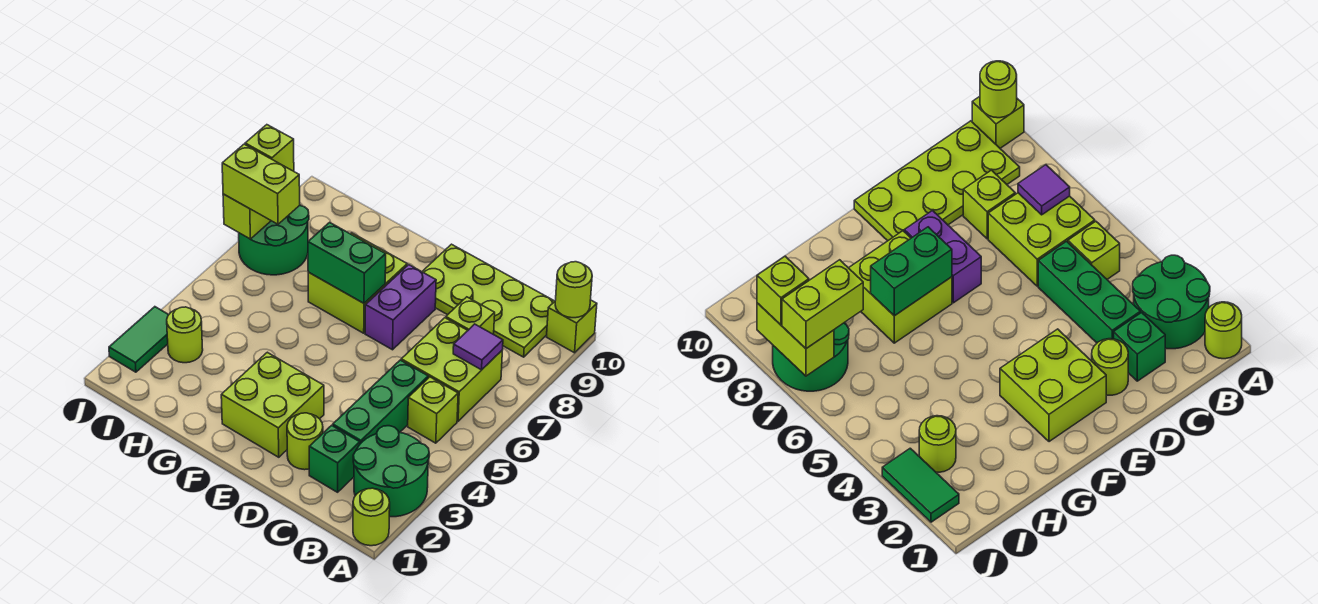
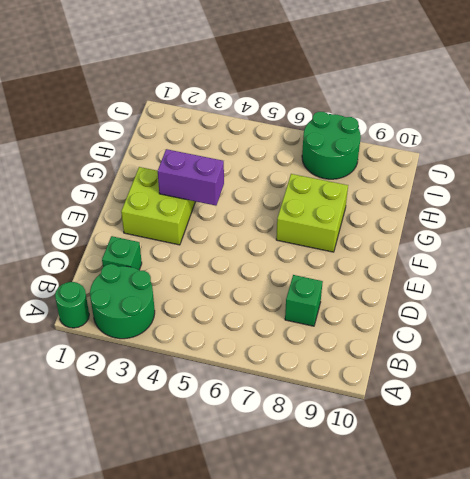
green round brick A1 level 1 -> lime round brick A1 level 1
green brick C8 level 1 -> lime brick C8 level 1
purple brick F3:F4 level 2 -> purple brick E7:E8 level 1
none -> lime brick A10 level 1
none -> lime brick B5 level 1
none -> lime brick B6:C7 level 1

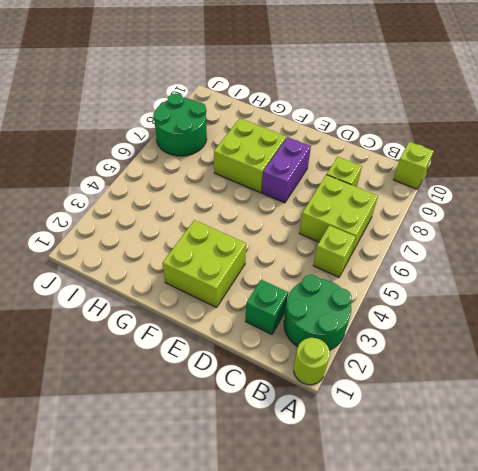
none -> lime plate B9:E10 level 1
none -> green brick C3:C5 level 1
none -> lime round brick D2 level 1

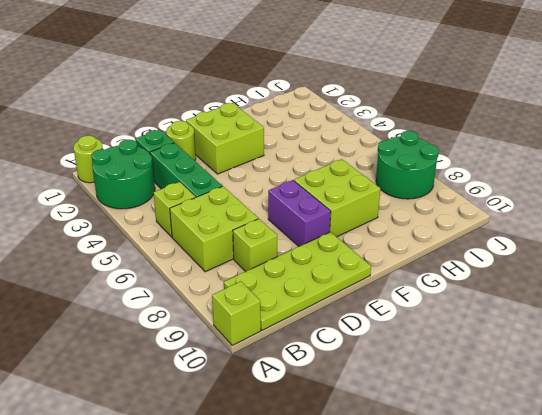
none -> lime round brick I3 level 1
none -> green tile J2:J3 level 1
none -> lime round brick A10 level 2

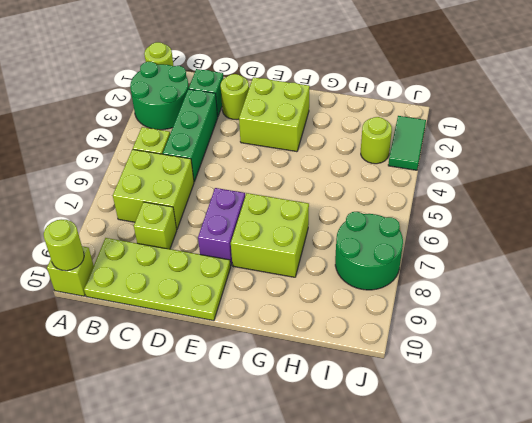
none -> purple tile B7 level 2
none -> green brick F7:G7 level 2
none -> lime brick J7:J8 level 2

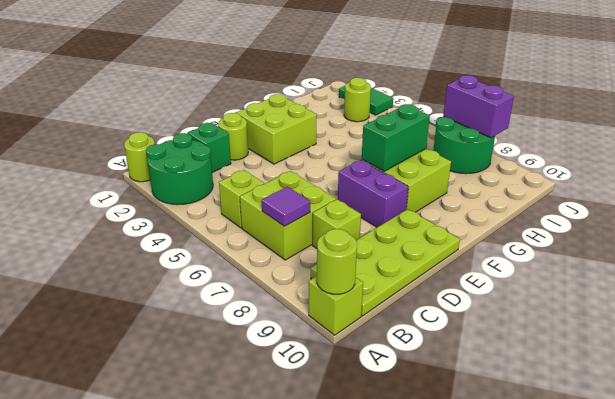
purple brick J7:J8 level 2 -> lime brick J7:J8 level 2
none -> green brick C3:C5 level 1
none -> lime brick I7:J7 level 3
none -> lime brick J8 level 3

